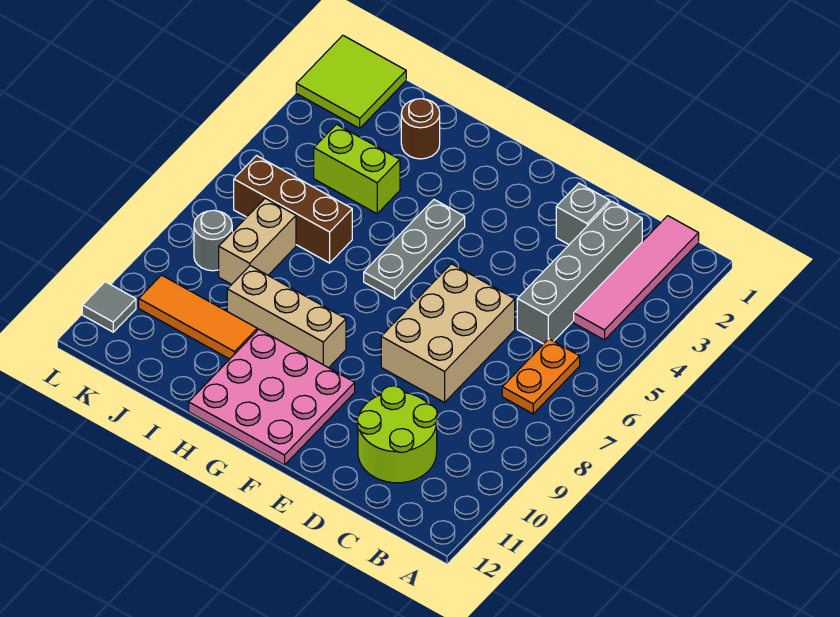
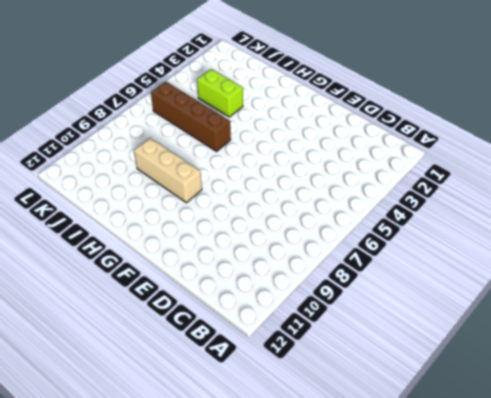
brown brick H6:K6 level 1 -> brown brick I6:K6 level 1
none -> pink tile B1:B4 level 1
none -> orange plate B6:B7 level 1
none -> grey brick C2:C5 level 1

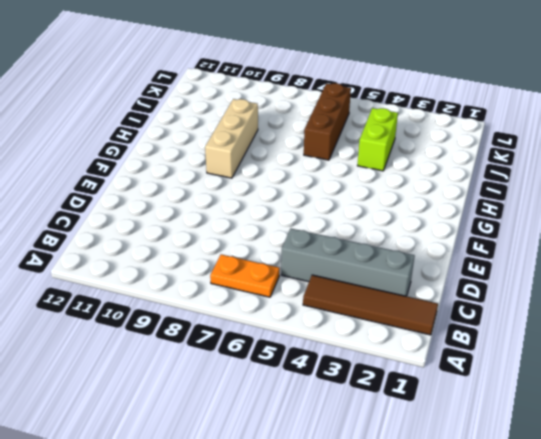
brown tile B1:B4 level 1 -> pink tile B1:B4 level 1
none -> lime round brick C10:D11 level 1
none -> grey brick D2 level 1
none -> tan brick D6:E8 level 1

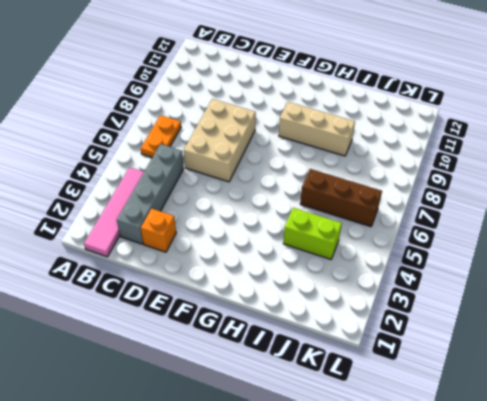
orange brick D2 level 1 -> grey brick D2 level 1
none -> lime round brick C10:D11 level 1
none -> pink plate F10:H12 level 1
none -> grey plate G4:G6 level 1

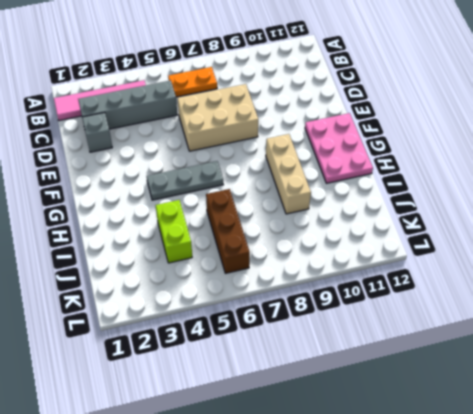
pink plate F11:H12 level 1 -> pink plate F10:H12 level 1
none -> lime round brick C10:D11 level 1
none -> brown round brick I2 level 1
none -> orange tile I10:K10 level 1

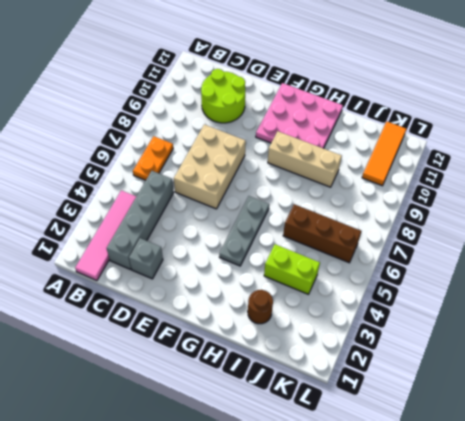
orange tile K10:K12 level 1 -> orange tile I10:K10 level 1
none -> tan brick J7:J8 level 1
none -> lime tile K1:L2 level 1
none -> grey round brick K8 level 1

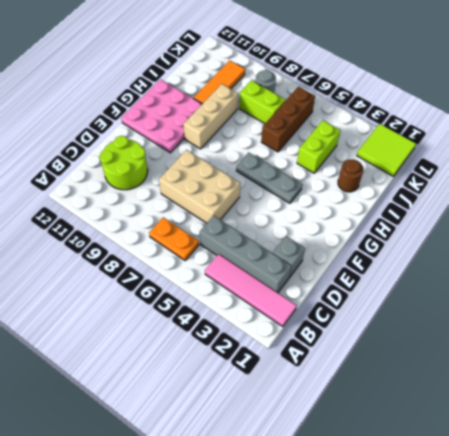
lime brick J7:J8 level 1 -> tan brick J7:J8 level 1
none -> grey tile L11 level 1

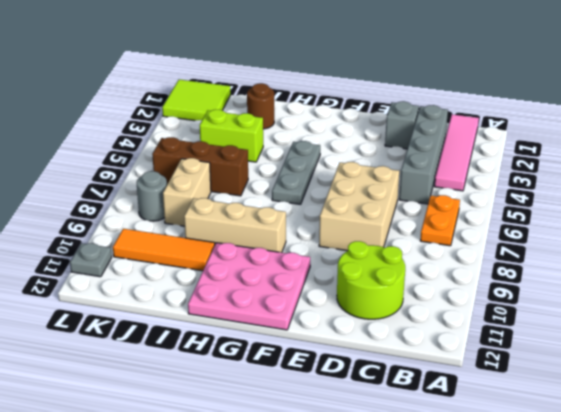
grey plate L11 level 1 -> grey tile L11 level 1

